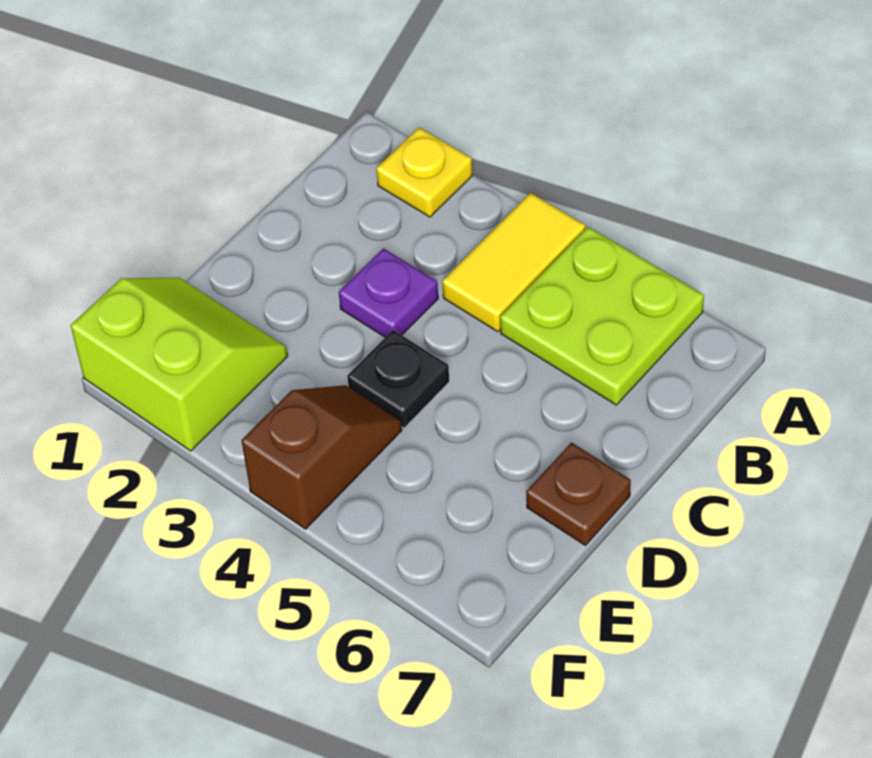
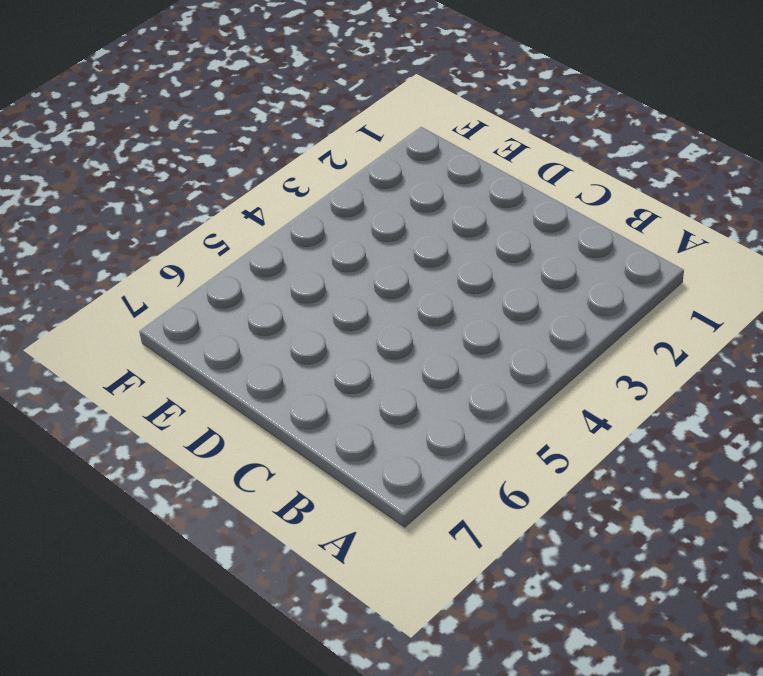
none -> yellow plate A2 level 1
none -> yellow tile A4:B4 level 1

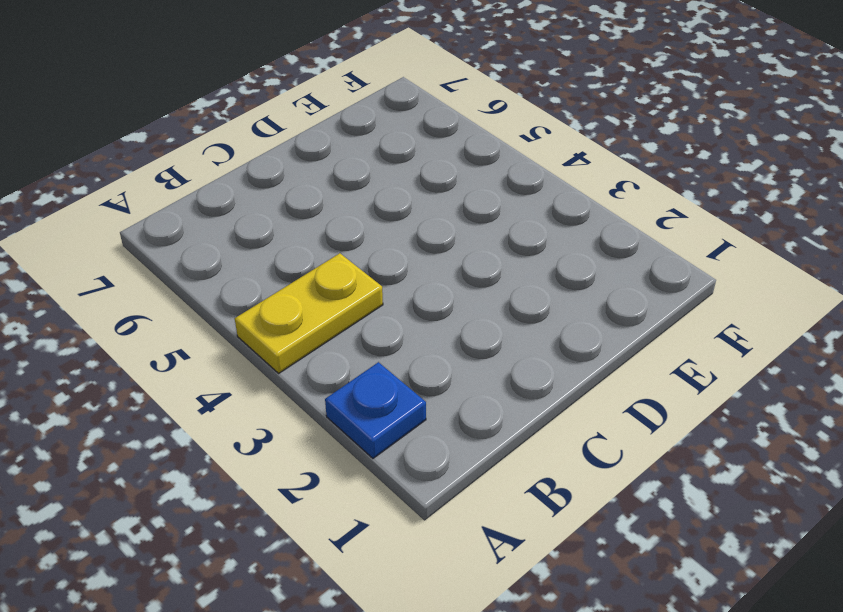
blue plate A2 level 1 -> yellow plate A2 level 1
yellow plate A4:B4 level 1 -> yellow tile A4:B4 level 1
none -> lime plate A5:B6 level 1
none -> purple plate C3 level 1

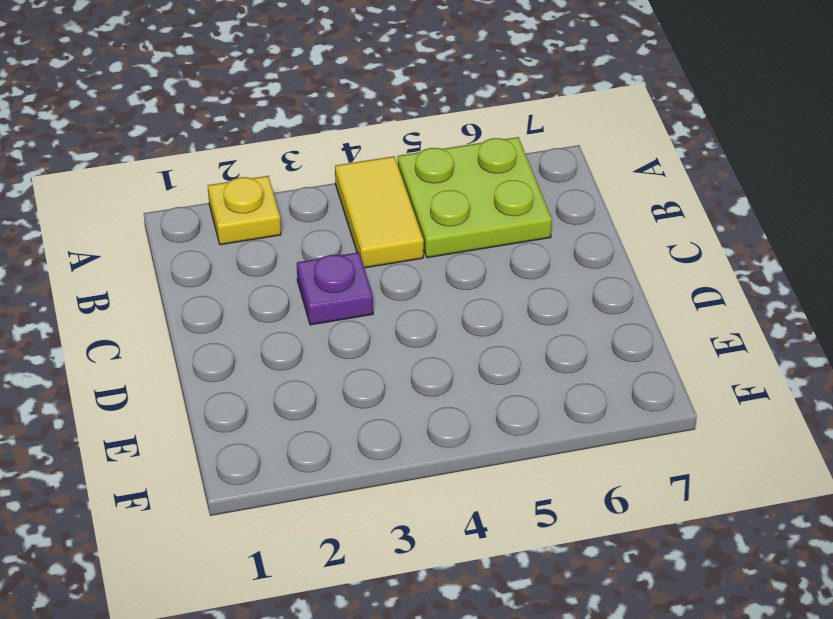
none -> black plate D4 level 1
none -> brown plate D7 level 1

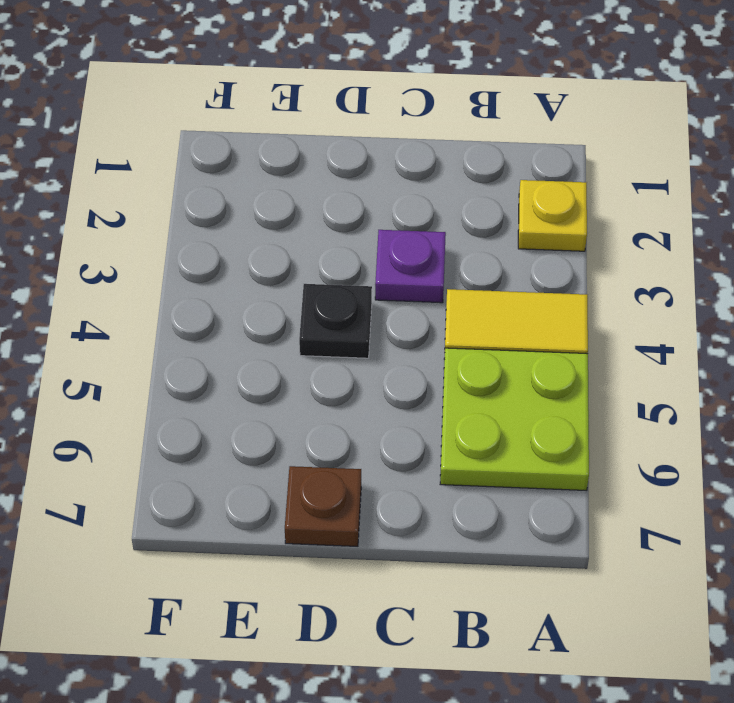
none -> lime slope E1:F2 level 1 top F
none -> brown slope E4:F4 level 1 top F

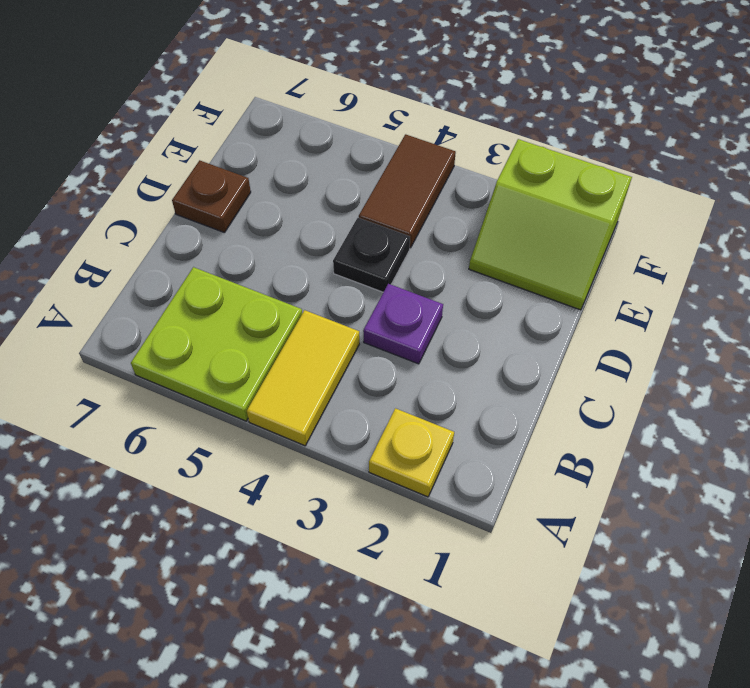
brown tile E4:F4 level 1 -> brown slope E4:F4 level 1 top F

